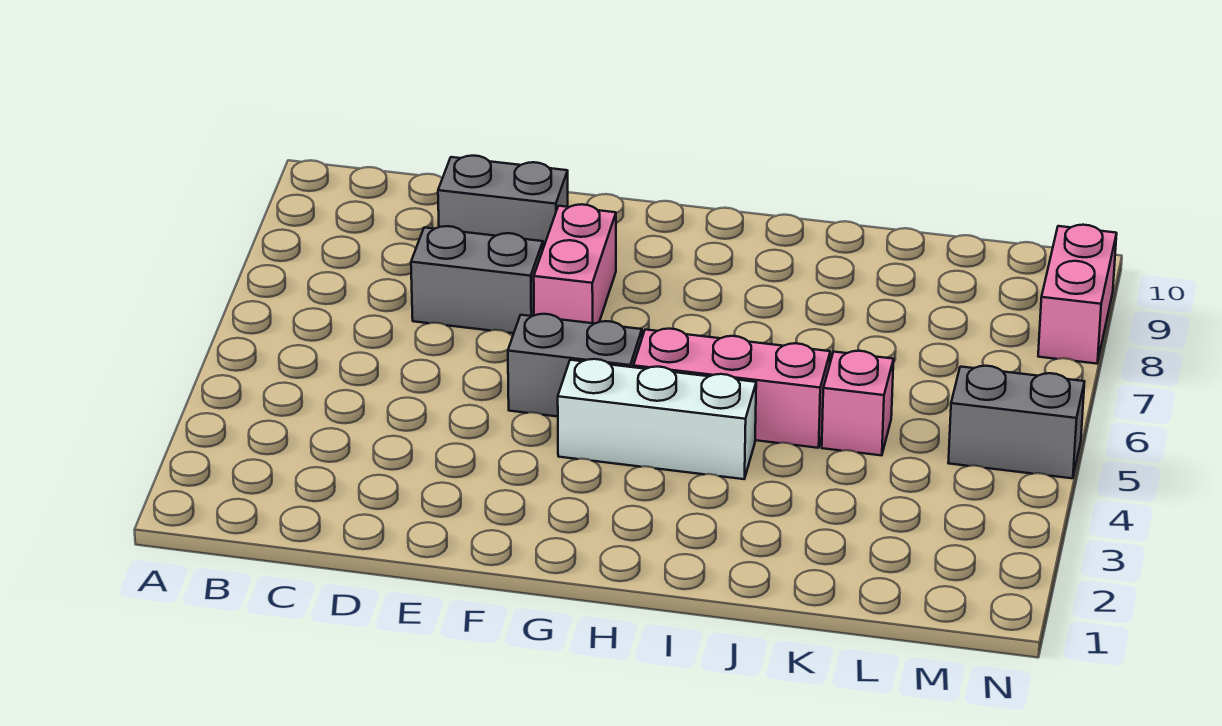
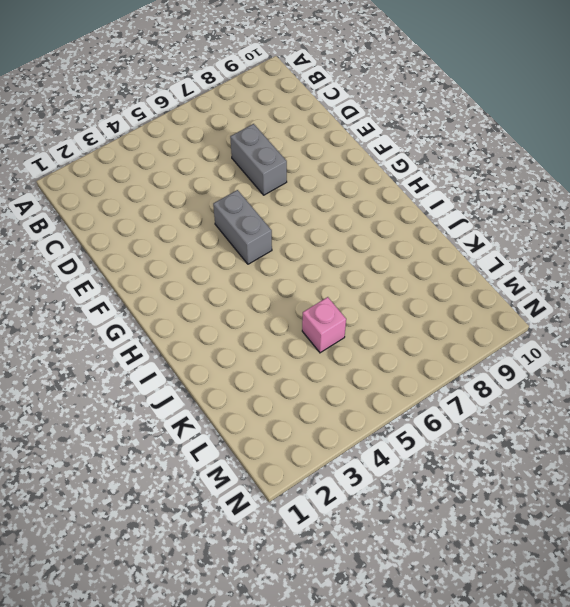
none -> grey brick D9:E9 level 1
none -> pink brick F7:F8 level 1

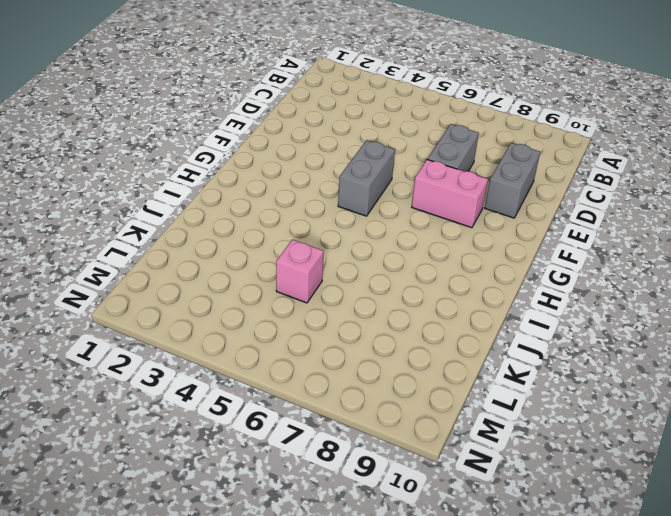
none -> white brick G4:I4 level 1
none -> pink brick H5:J5 level 1

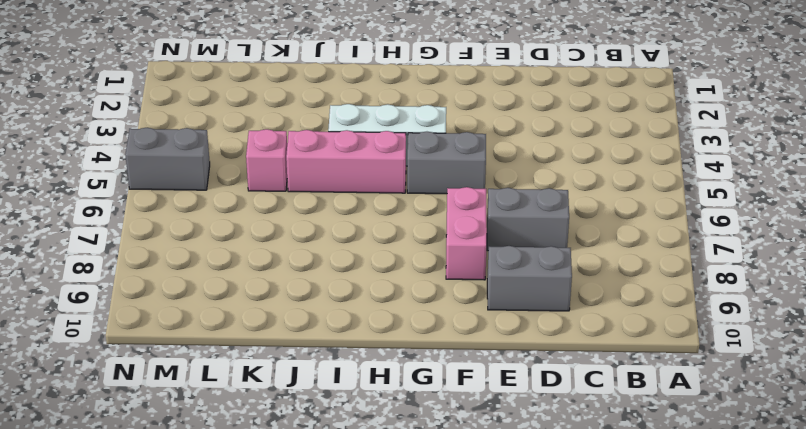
none -> pink brick N8:N9 level 1

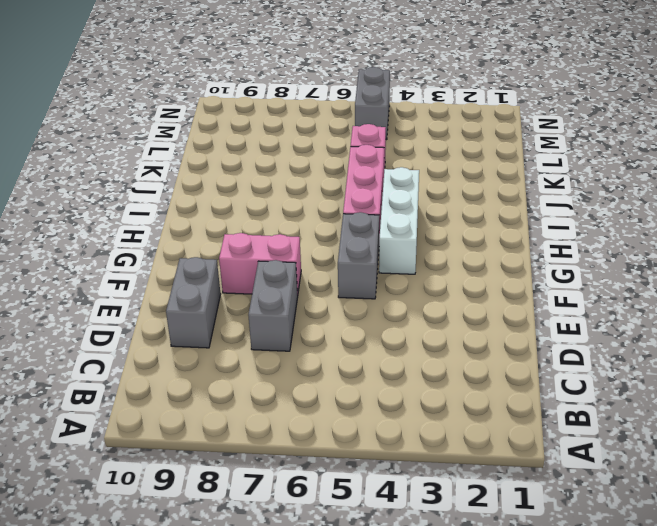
none -> pink brick N8:N9 level 1

